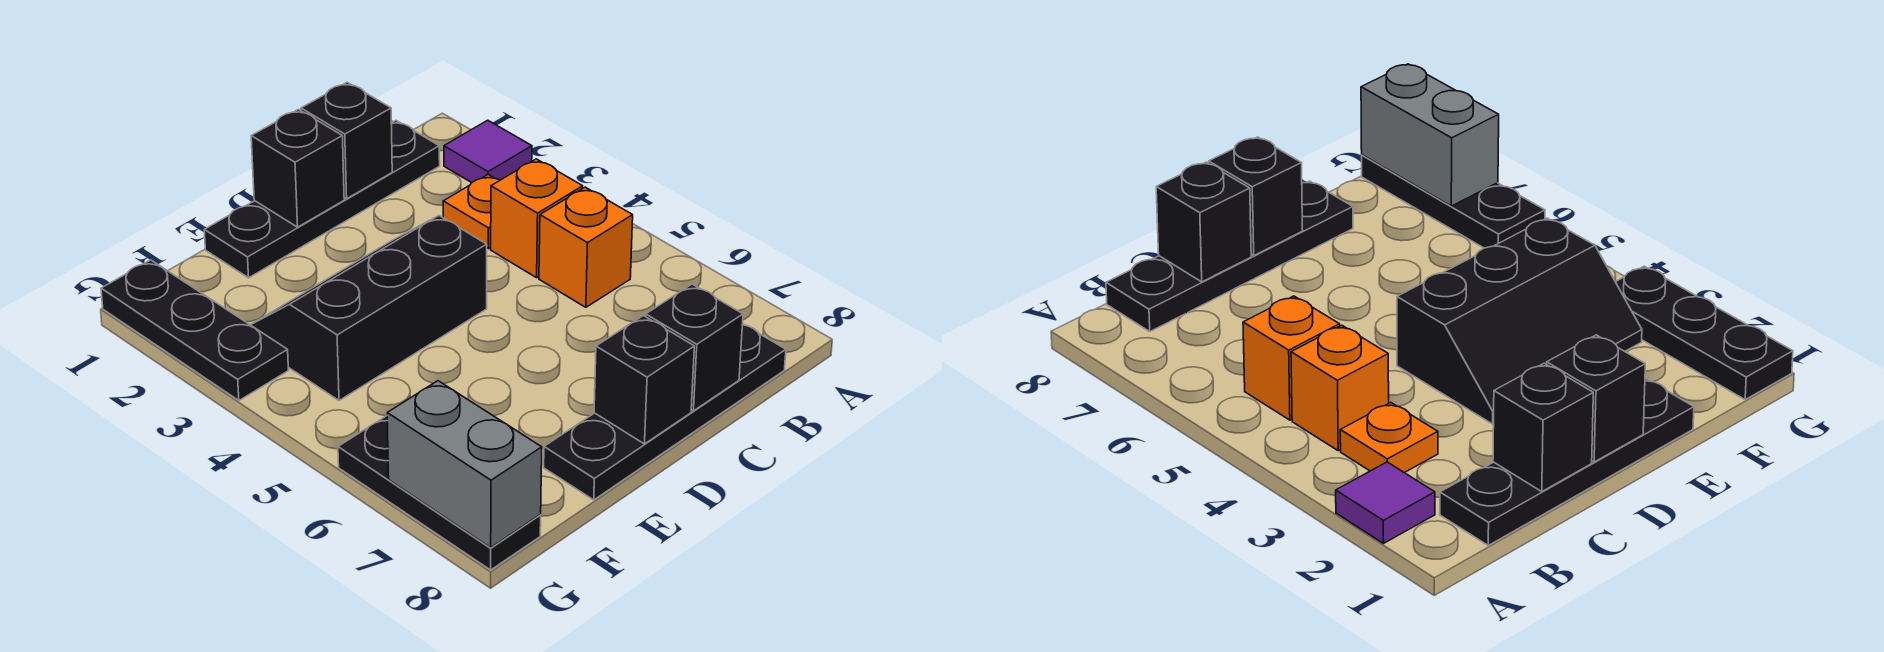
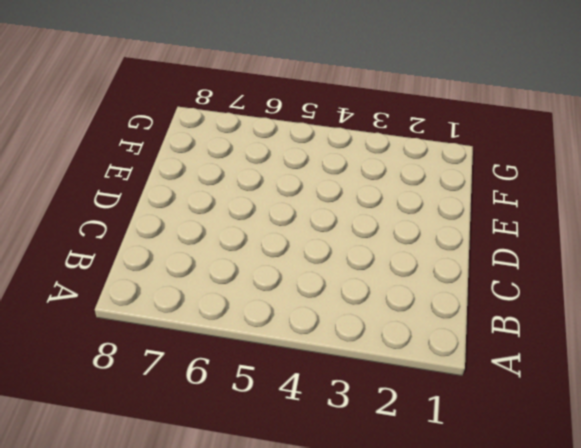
none -> purple tile A2 level 1
none -> black plate B1:E1 level 1
none -> orange plate B3 level 1

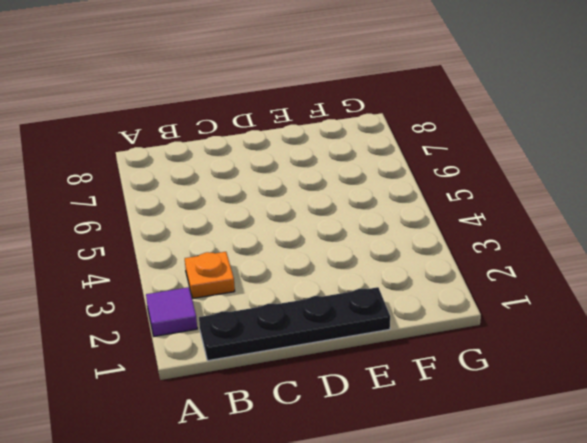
none -> orange brick B4 level 1
none -> orange brick B5 level 1
none -> black plate B8:E8 level 1

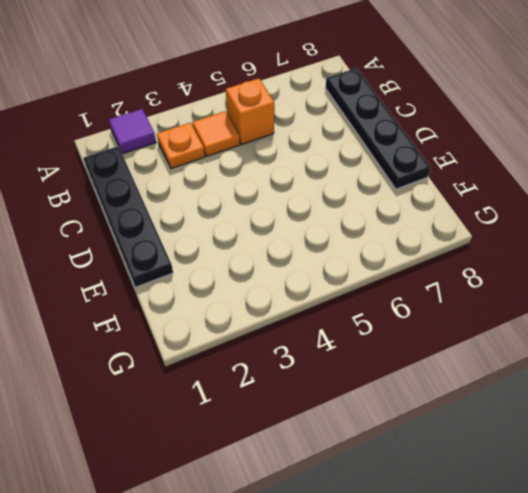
orange tile B4 level 1 -> orange brick B4 level 1
none -> black slope D3:F4 level 1 top 4
none -> black plate G1:G3 level 1
none -> black plate G6:G8 level 1

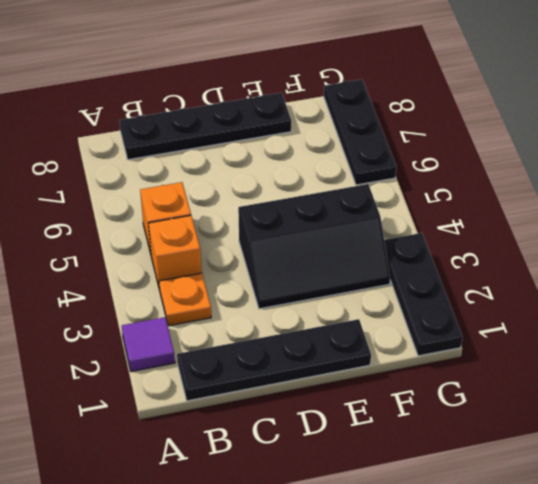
none -> black brick C1 level 2
none -> black brick C8 level 2
none -> black brick D1 level 2

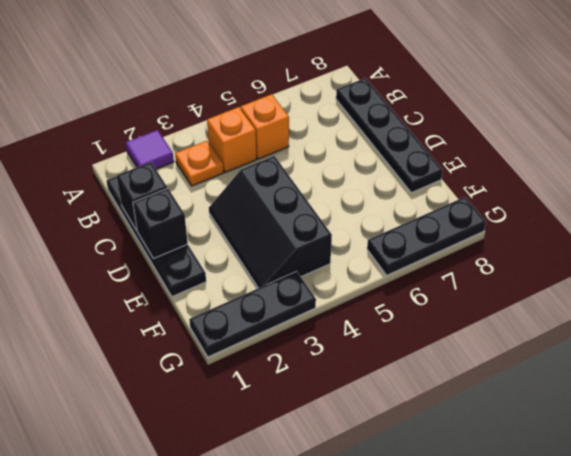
none -> black brick C8 level 2
none -> black brick D8 level 2
none -> grey brick G7:G8 level 2

